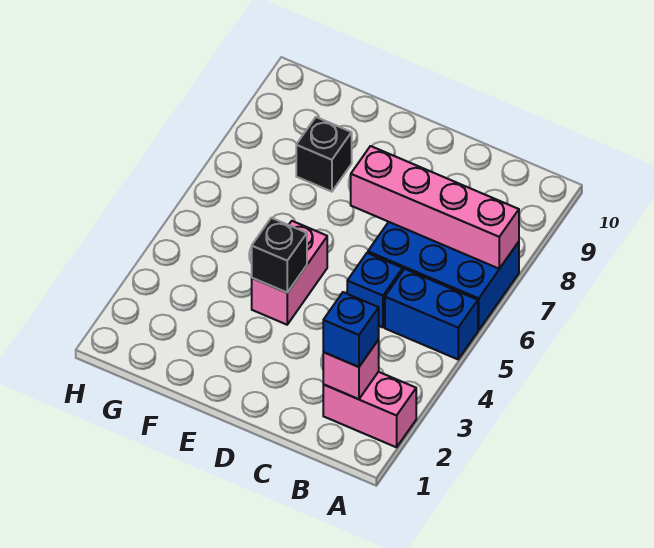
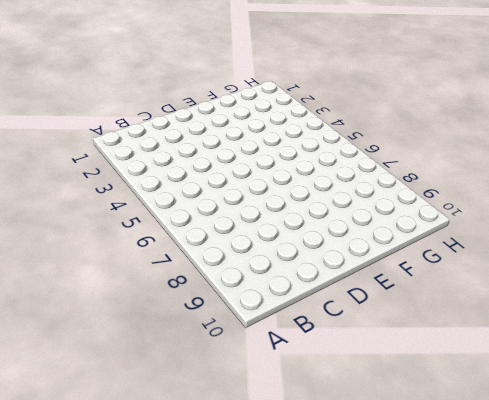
none -> pink brick A2:B2 level 1
none -> blue brick A5:B5 level 1

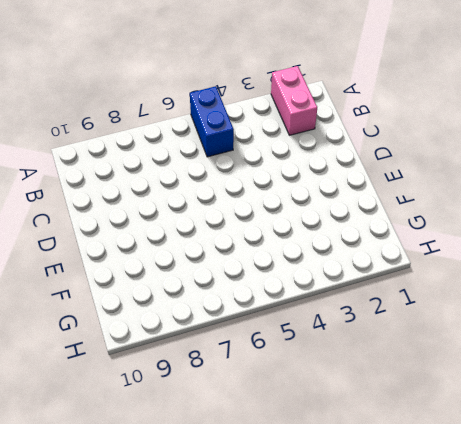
none -> blue brick A6:C7 level 1
none -> blue brick C5 level 1

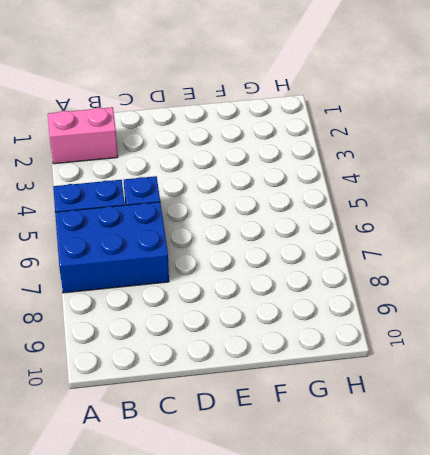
none -> pink brick E4:E5 level 1
none -> black brick F8 level 1

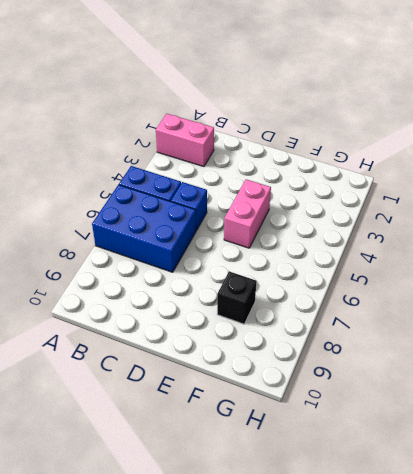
none -> pink brick A7:D7 level 2
none -> pink brick B2 level 2

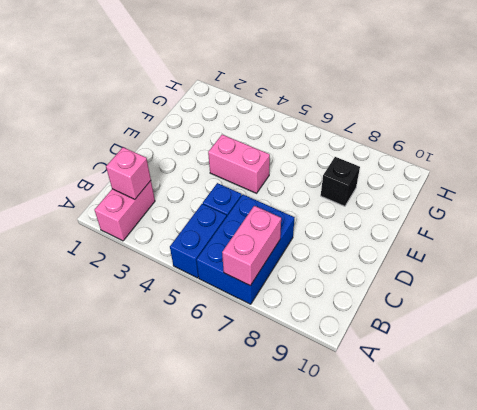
pink brick A7:B7 level 2 -> pink brick A7:D7 level 2
none -> black brick E4 level 2
none -> blue brick B2 level 3

